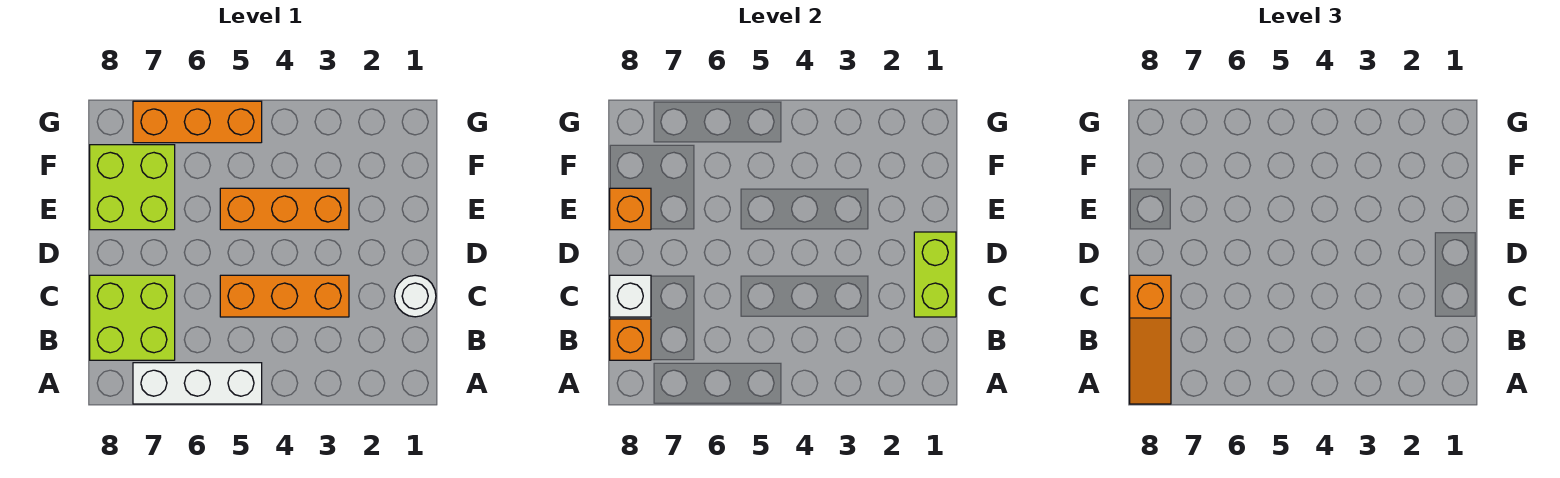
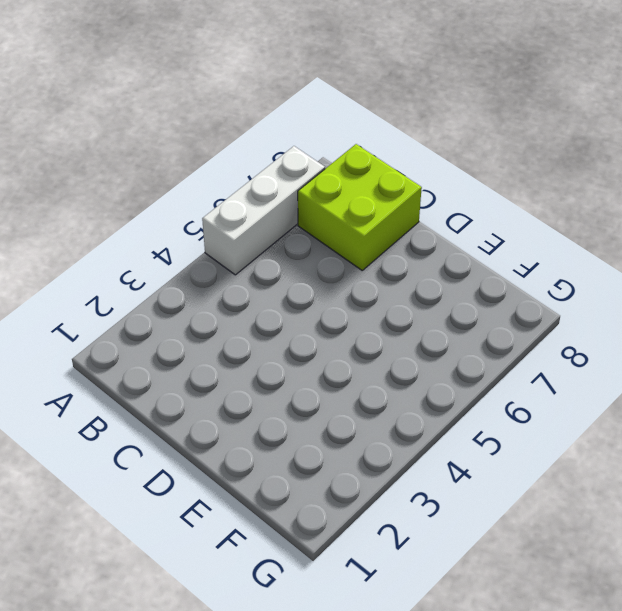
none -> white round brick C1 level 1
none -> orange brick C3:C5 level 1
none -> orange brick E3:E5 level 1

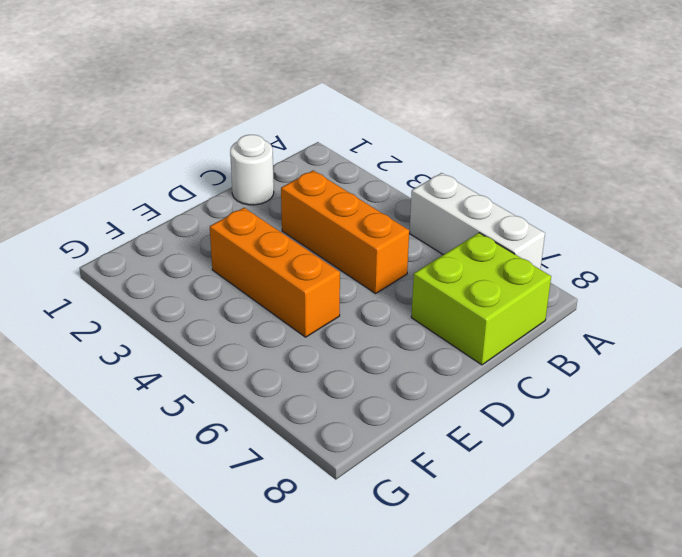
none -> lime brick E7:F8 level 1
none -> orange brick G5:G7 level 1
none -> orange brick B8 level 2

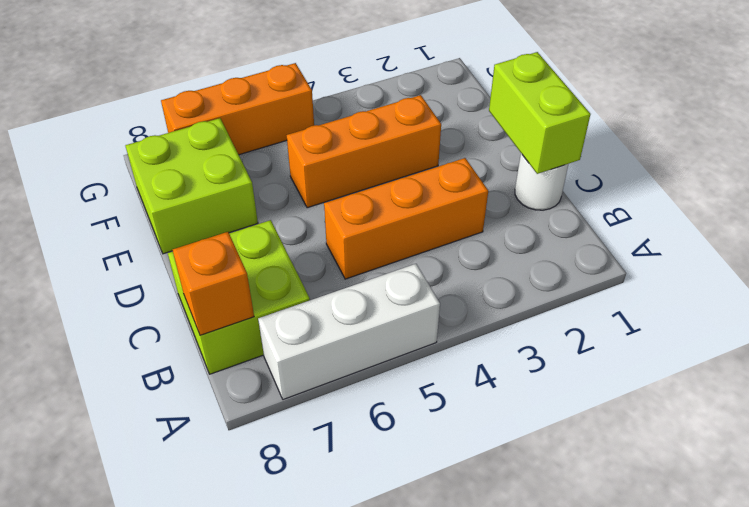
none -> white brick C8 level 2
none -> orange brick E8 level 2
none -> orange slope A8:C8 level 3 top C

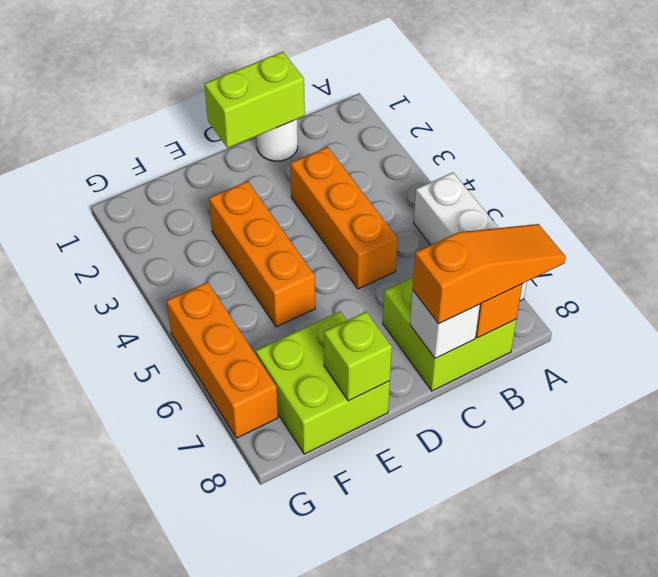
lime brick E8 level 2 -> orange brick E8 level 2

